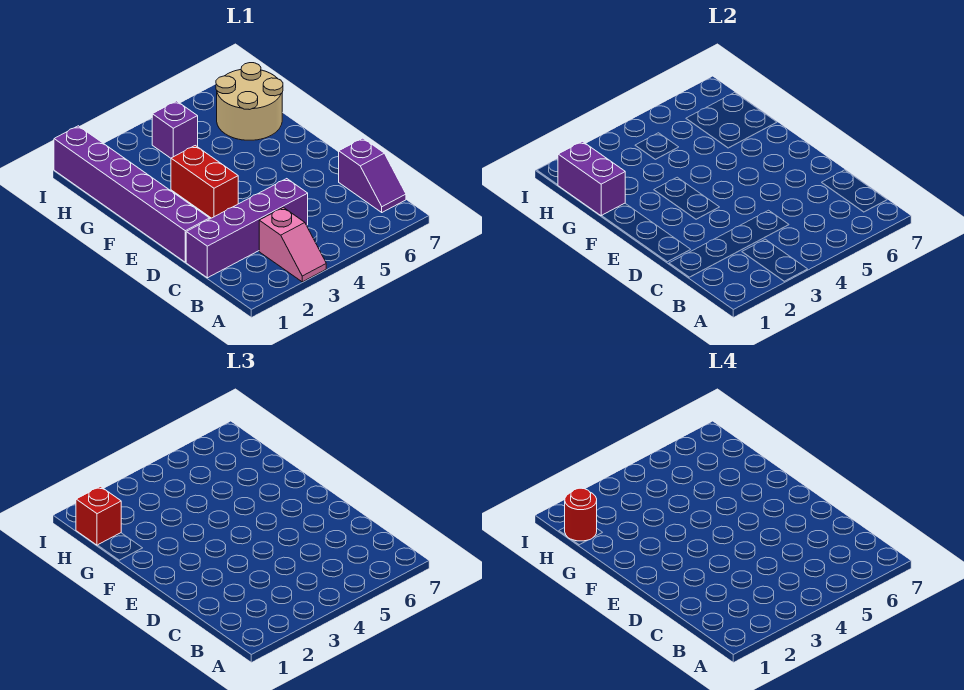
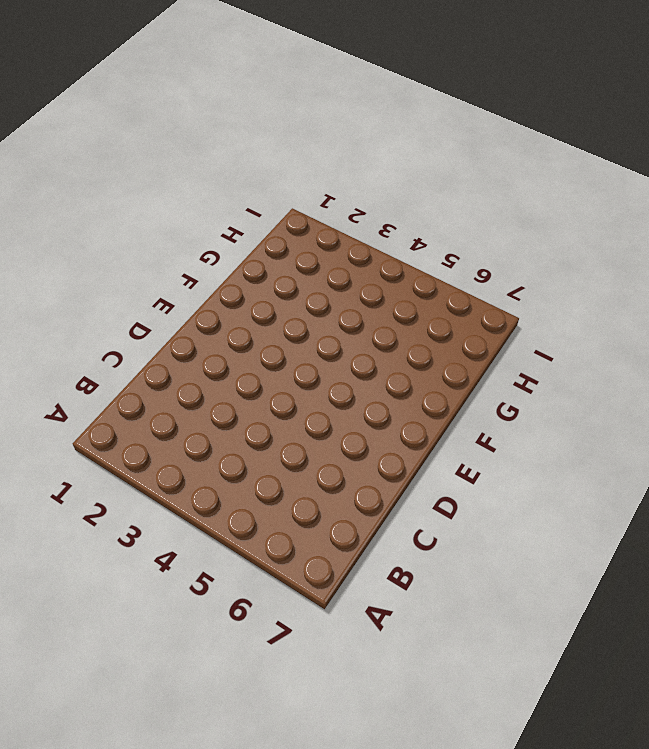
none -> pink slope A3:B3 level 1 top B
none -> purple slope B7:C7 level 1 top C

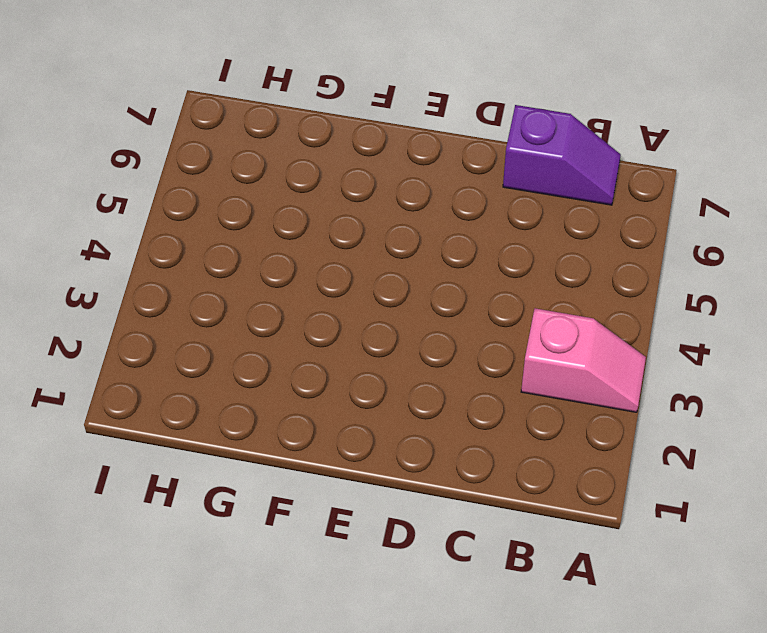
none -> purple brick C1:C4 level 1
none -> purple brick D1:I1 level 1

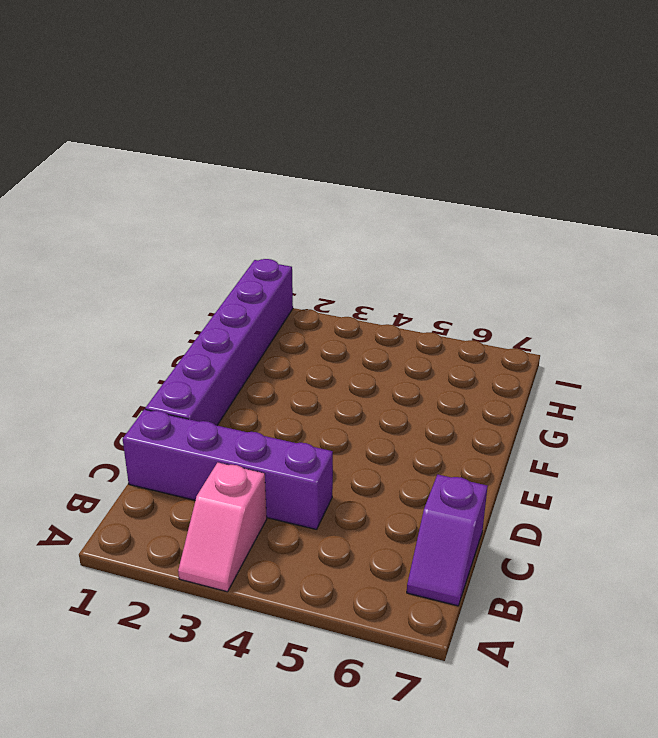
none -> red brick E3:F3 level 1
none -> tan round brick G6:H7 level 1

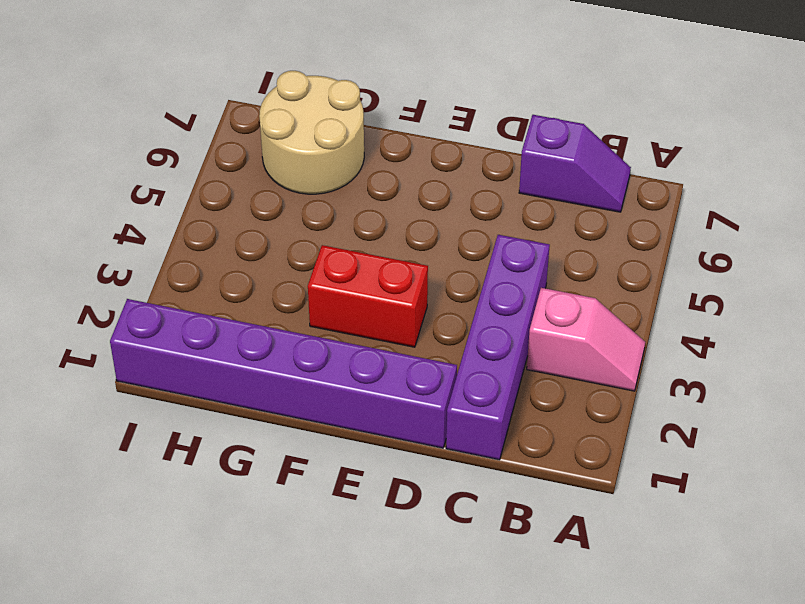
none -> purple brick H4 level 1
none -> purple brick G1:H1 level 2

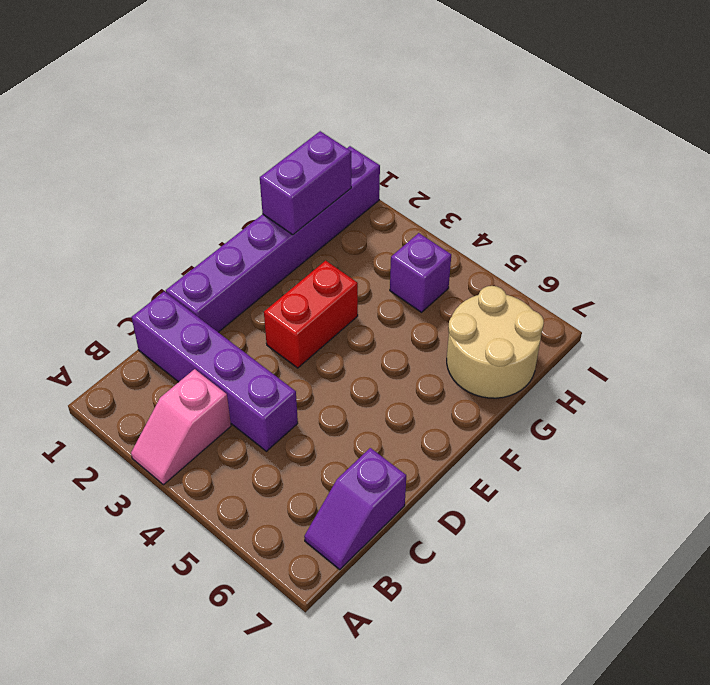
none -> red brick H1 level 3
none -> red round brick H1 level 4

